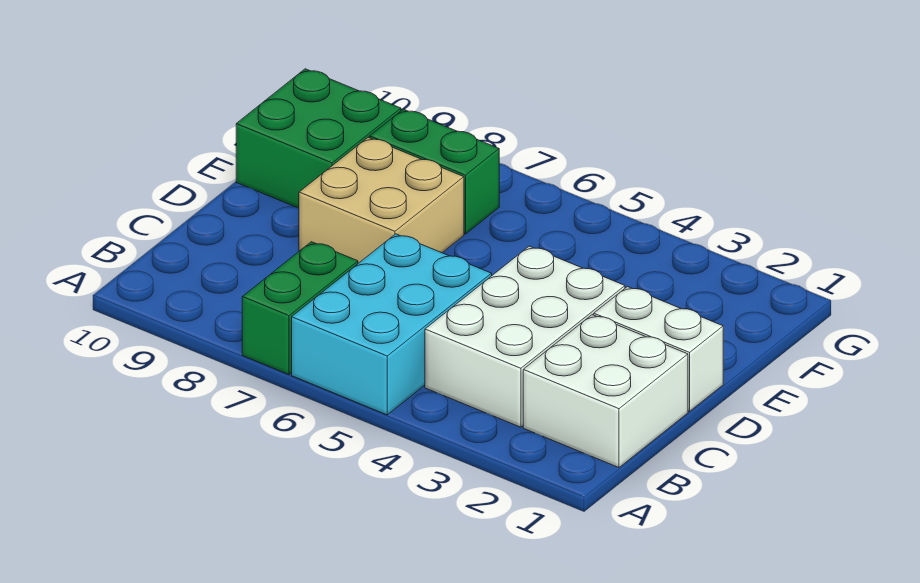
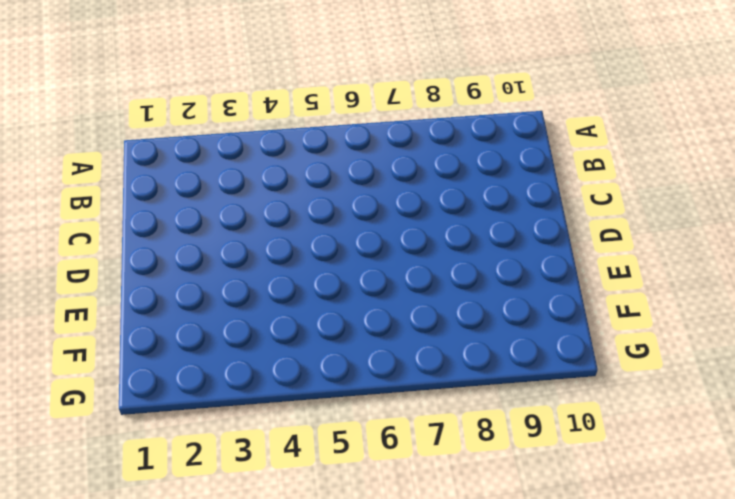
none -> cyan brick A5:C6 level 1
none -> green brick A7:B7 level 1

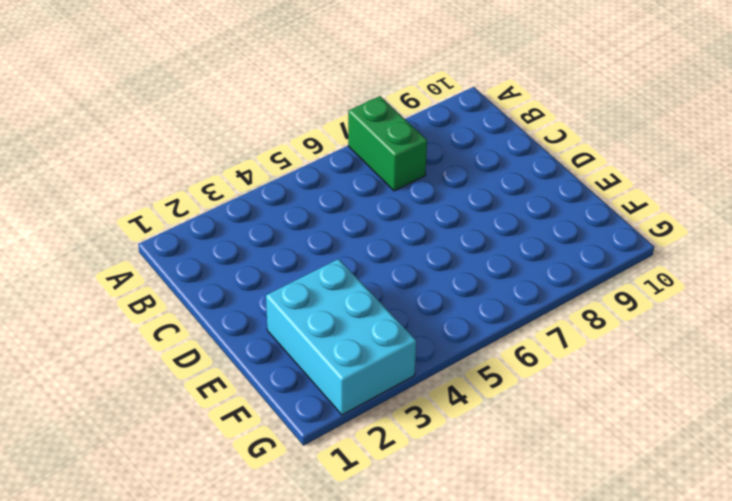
cyan brick E2:G3 level 1 -> cyan brick A5:C6 level 1
none -> white brick B1:C2 level 1
none -> white brick B3:D4 level 1

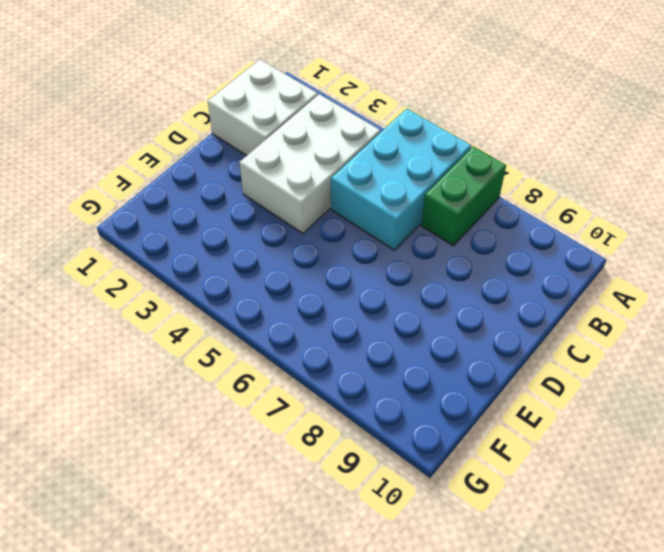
none -> white brick D1:D2 level 1
none -> tan brick D7:E8 level 1

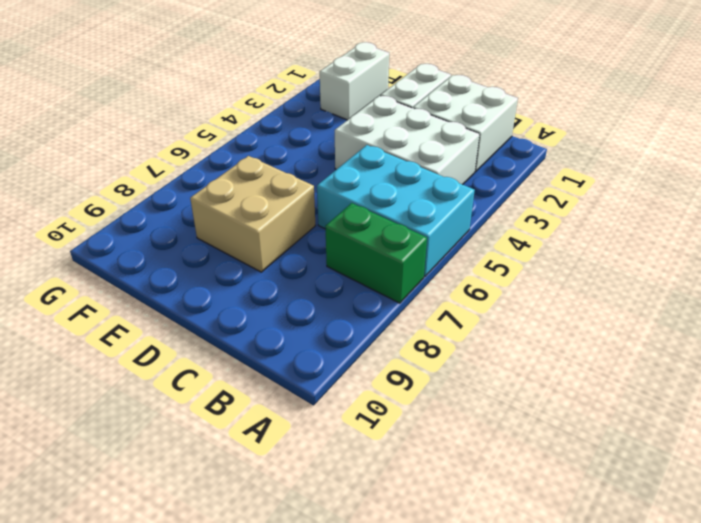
white brick F1:F2 level 1 -> none
none -> green brick E9:F10 level 1
none -> green brick F7:F8 level 1

